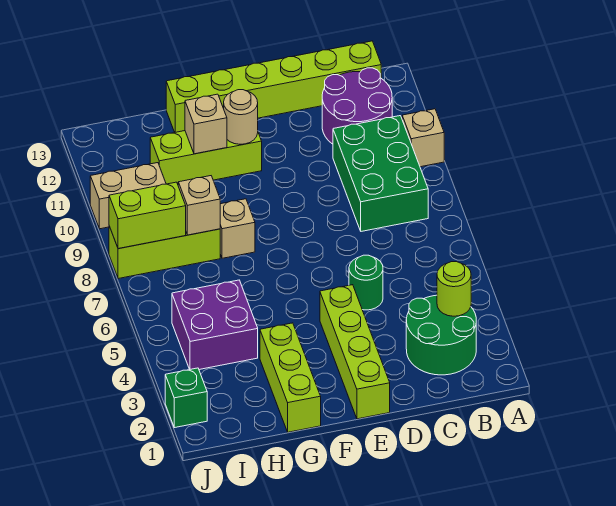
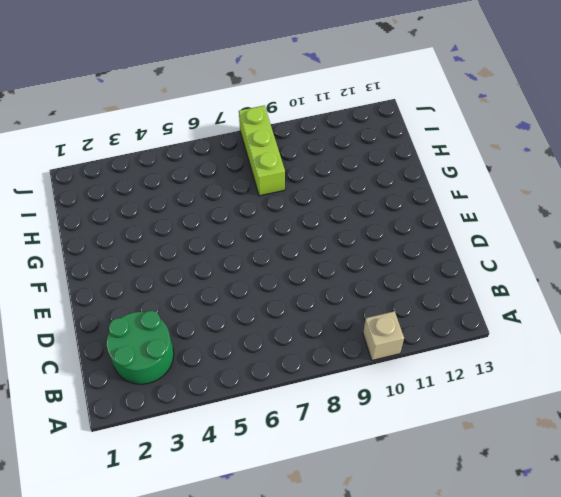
none -> green brick B8:C10 level 1
none -> purple round brick B11:C12 level 1
none -> lime brick B13:G13 level 1

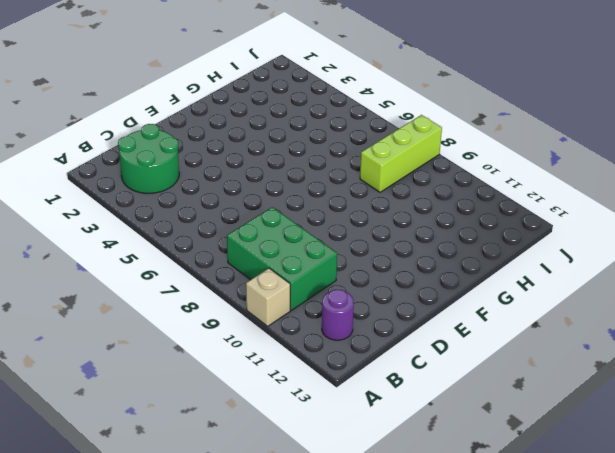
purple round brick B12 level 1 -> purple round brick B11:C12 level 1
none -> lime brick B13:G13 level 1
none -> green round brick D5 level 1
none -> lime brick E1:E4 level 1

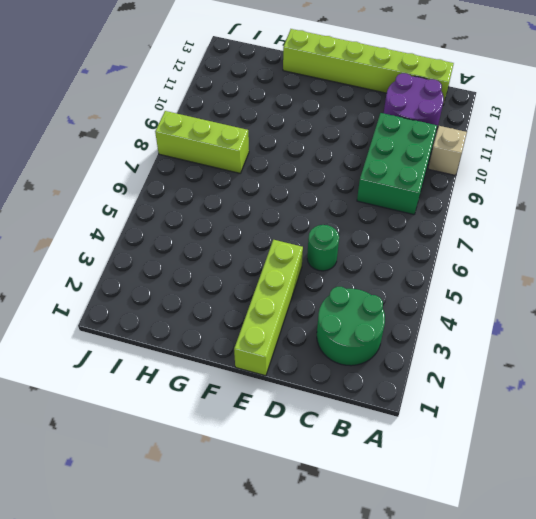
none -> lime brick F11:H11 level 1
none -> lime brick G1:G3 level 1
none -> tan brick G8 level 1

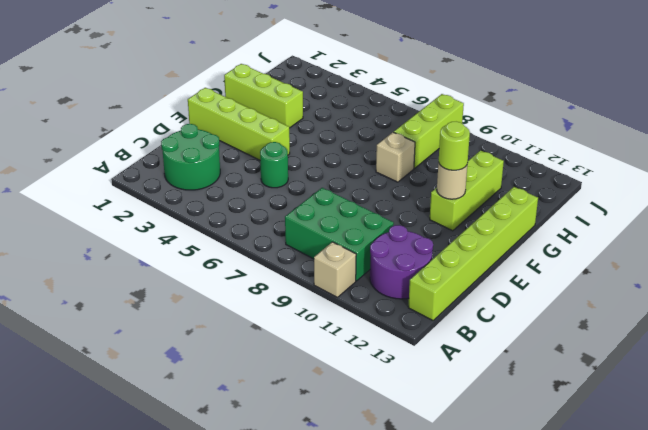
lime round brick F11 level 3 -> lime round brick B3 level 2
none -> purple brick H4:I5 level 1
none -> tan brick I10:J10 level 1
none -> green brick J2 level 1

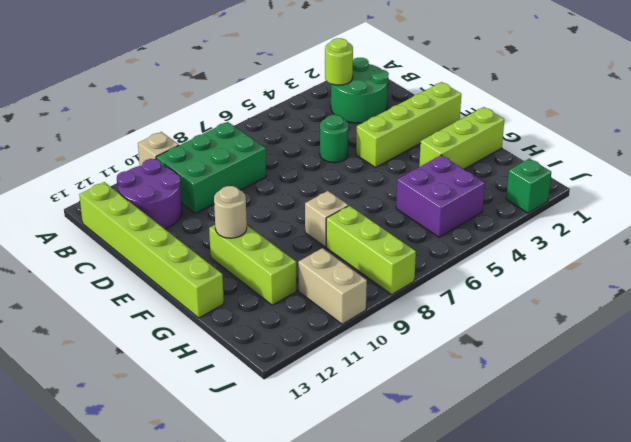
none -> tan brick G11 level 2
none -> tan brick H8 level 2
none -> lime brick I8:J8 level 2

